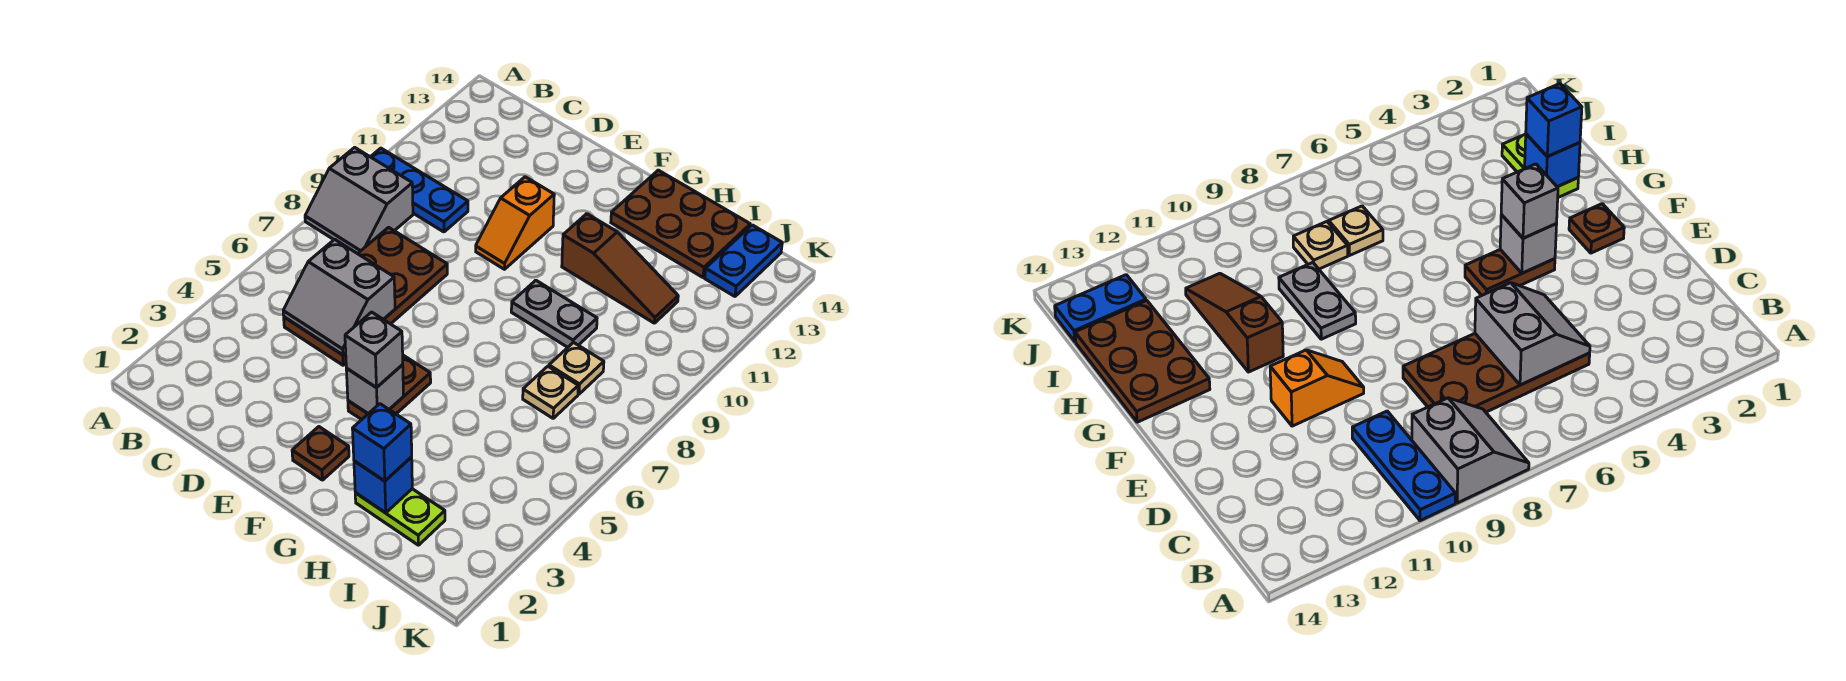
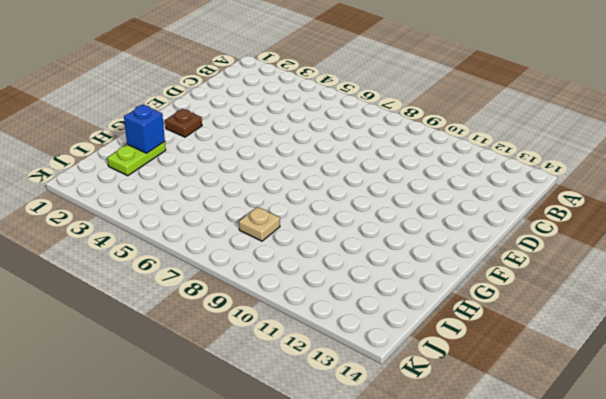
none -> grey slope A8:B9 level 1 top 9
none -> blue plate A10:C10 level 1
none -> brown plate C5:D8 level 1

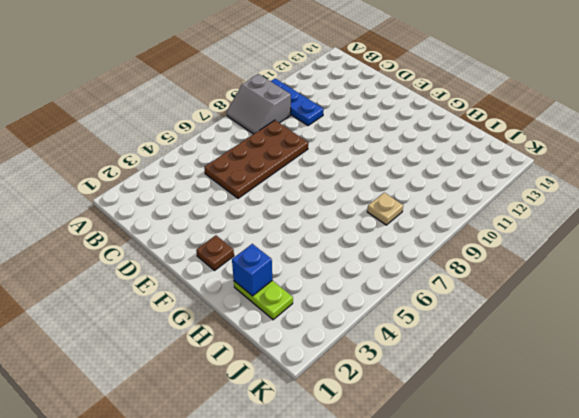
none -> orange slope E10:E11 level 1 top 11
none -> brown plate F4:F5 level 1
none -> grey plate G9:H9 level 1

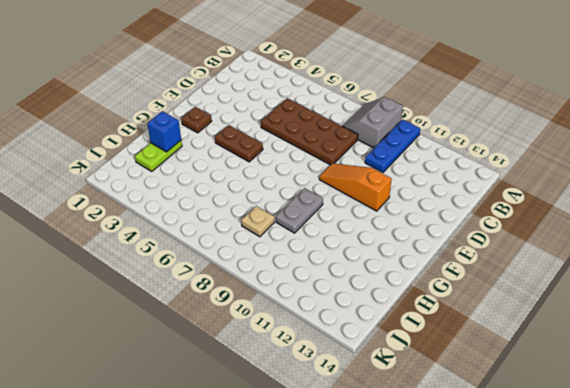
orange slope E9:E11 level 1 top 11 -> orange slope E10:E11 level 1 top 11
none -> brown slope G11:I11 level 1 top G
none -> brown plate G13:I14 level 1
none -> tan plate I7 level 1

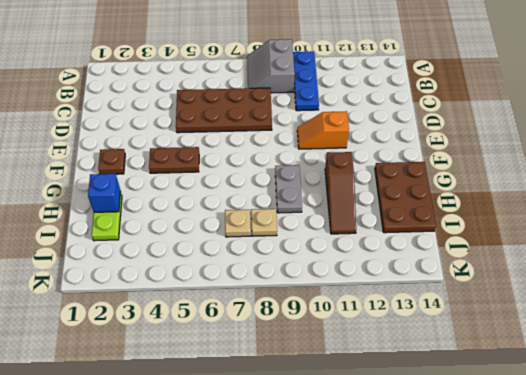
none -> blue plate J13:J14 level 1
none -> grey slope C5:D6 level 2 top 6
none -> grey brick F4 level 2

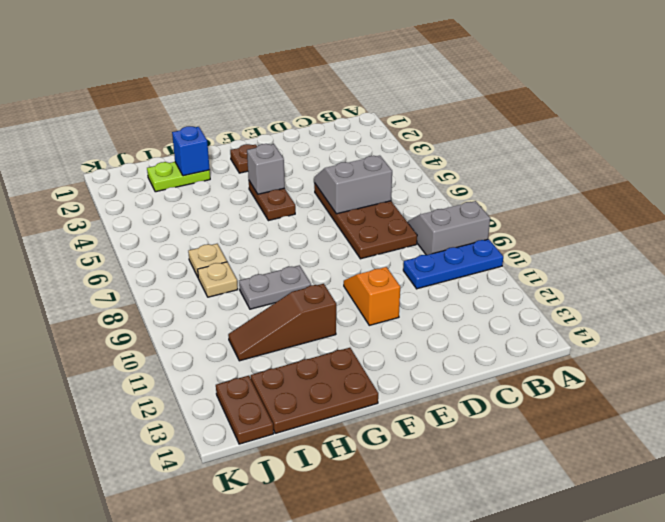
brown plate J13:J14 level 1 -> blue plate J13:J14 level 1
none -> grey brick F4 level 3
none -> blue brick H2 level 3

